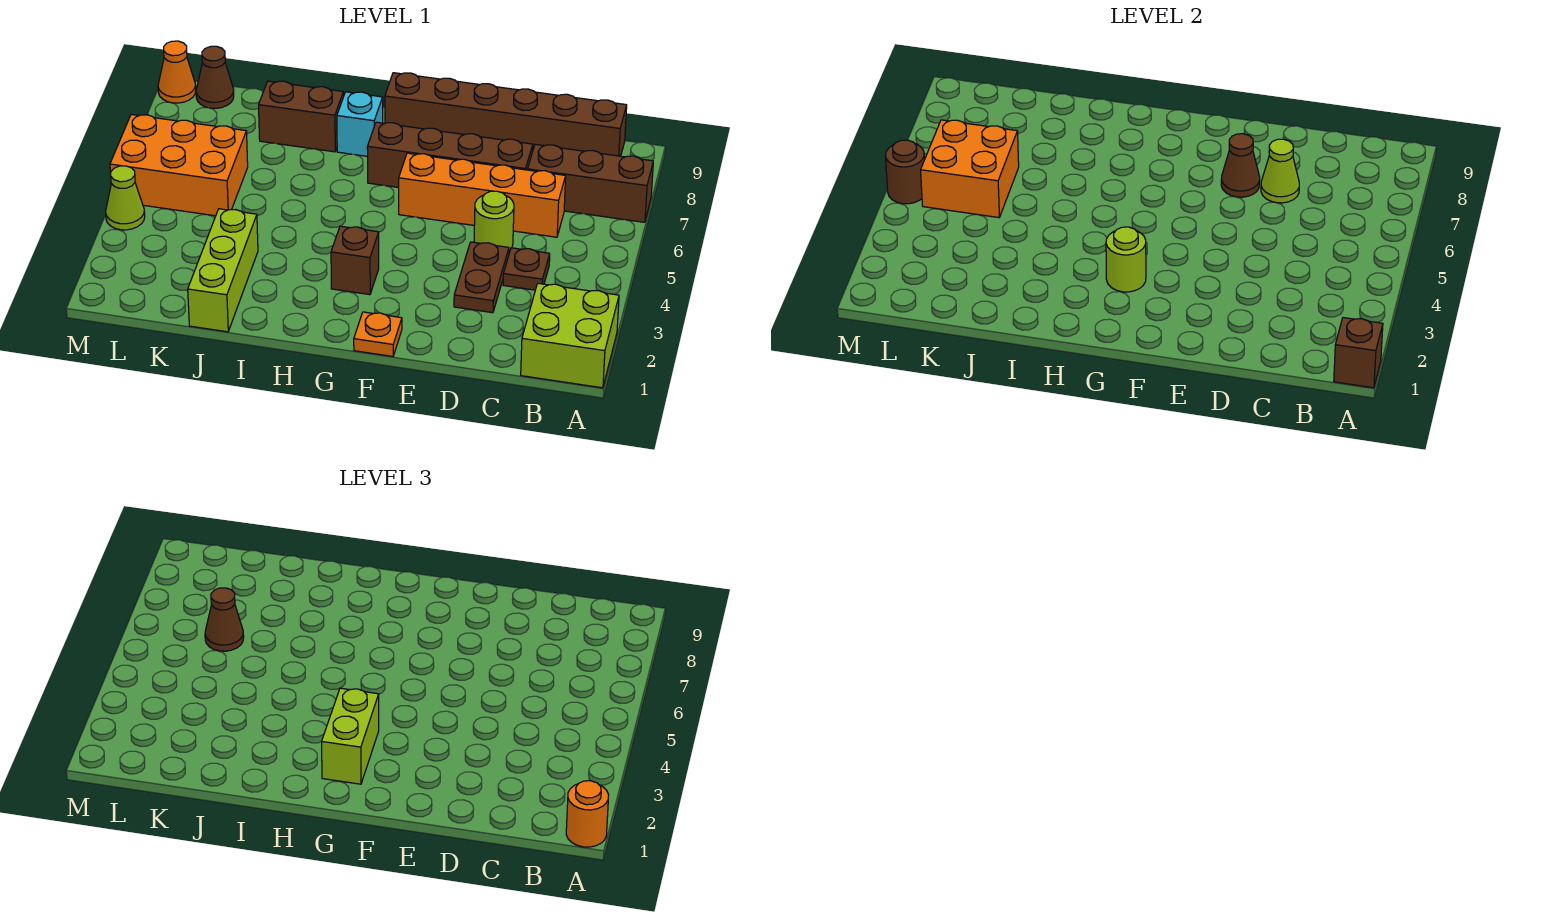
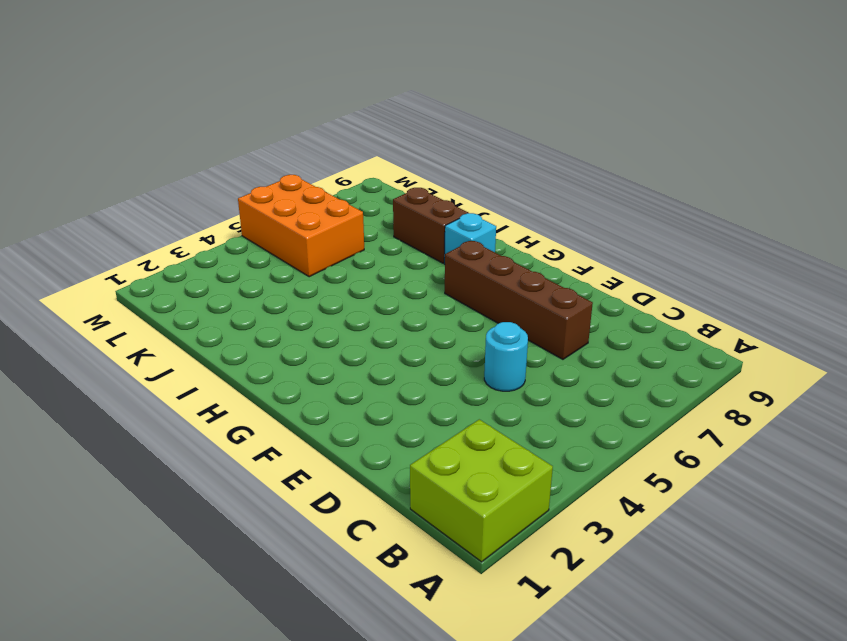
cyan round brick D5 level 1 -> lime round brick D5 level 1
none -> brown brick A7:C7 level 1
none -> brown brick B9:G9 level 1
none -> brown plate C4 level 1

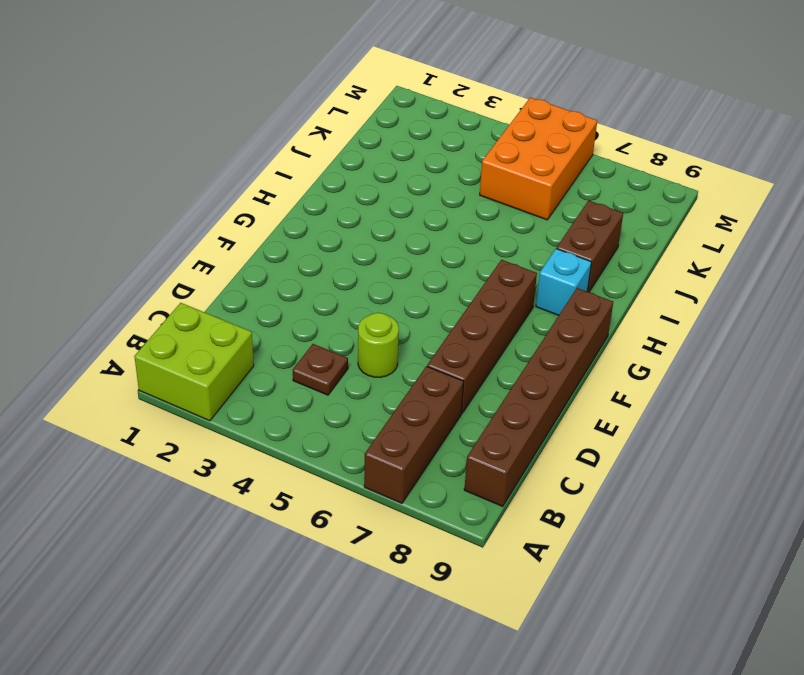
none -> orange brick C6:F6 level 1
none -> brown plate D3:D4 level 1
none -> orange plate F1 level 1

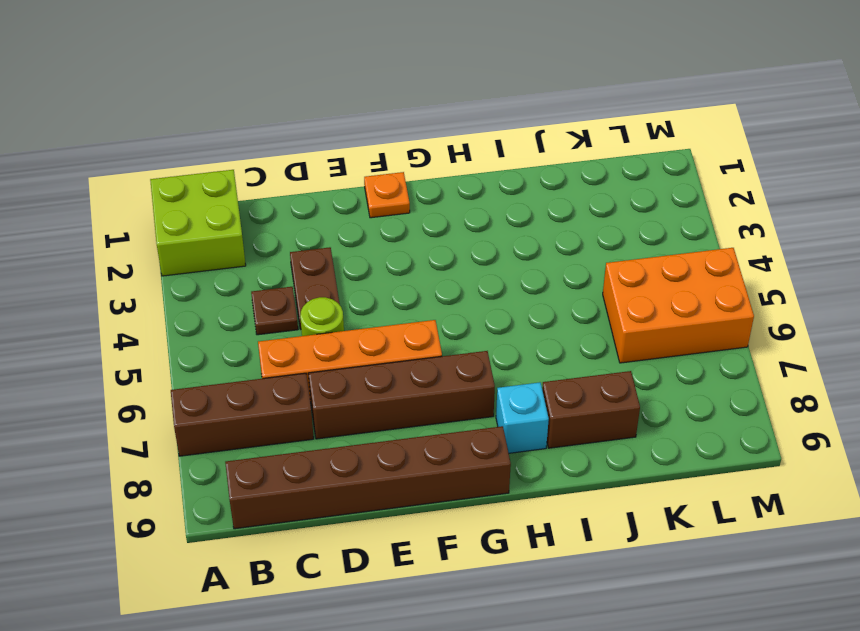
none -> brown brick G3 level 1
none -> lime brick J1:J3 level 1
none -> brown cone L9 level 1

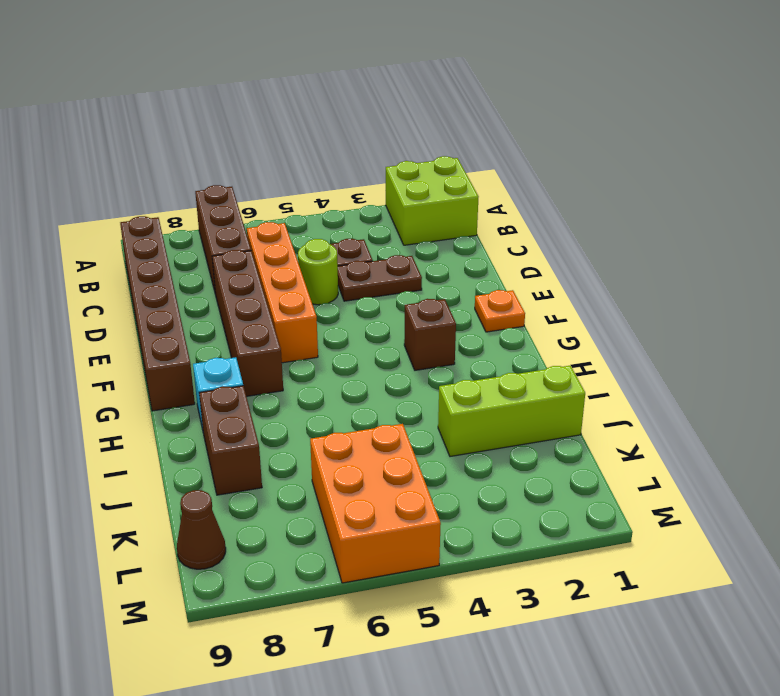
none -> lime cone M4 level 1
none -> orange cone M9 level 1
none -> brown brick A1 level 2

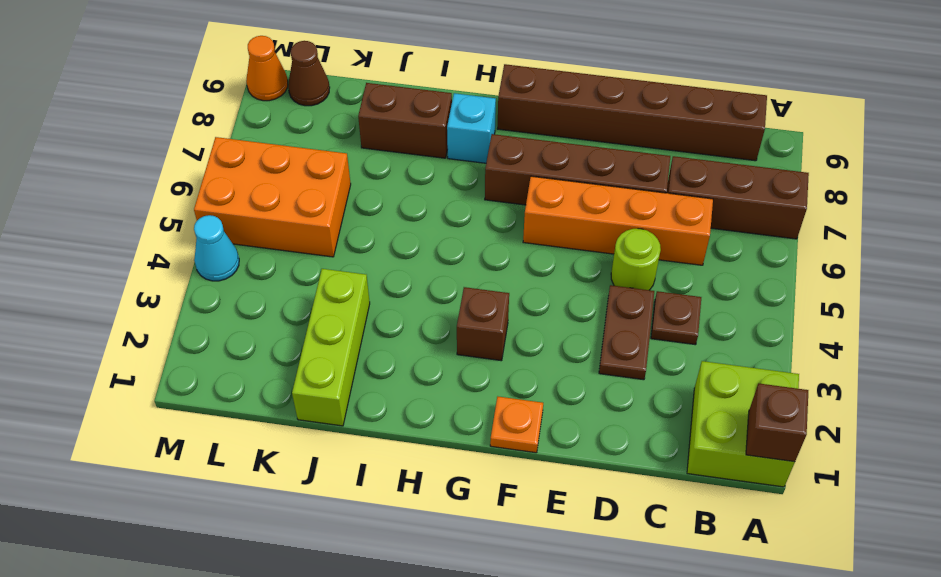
cyan cone M4 level 1 -> lime cone M4 level 1
none -> lime cone D7 level 2
none -> brown cone E7 level 2
none -> lime round brick G3 level 2

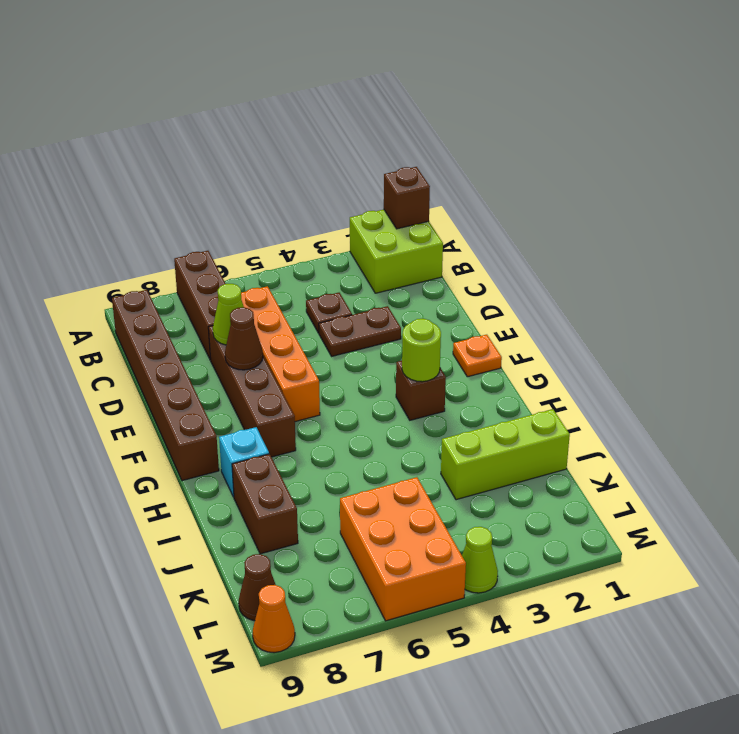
none -> lime round brick D5 level 1
none -> orange brick K5:L6 level 2
none -> brown round brick M5 level 2

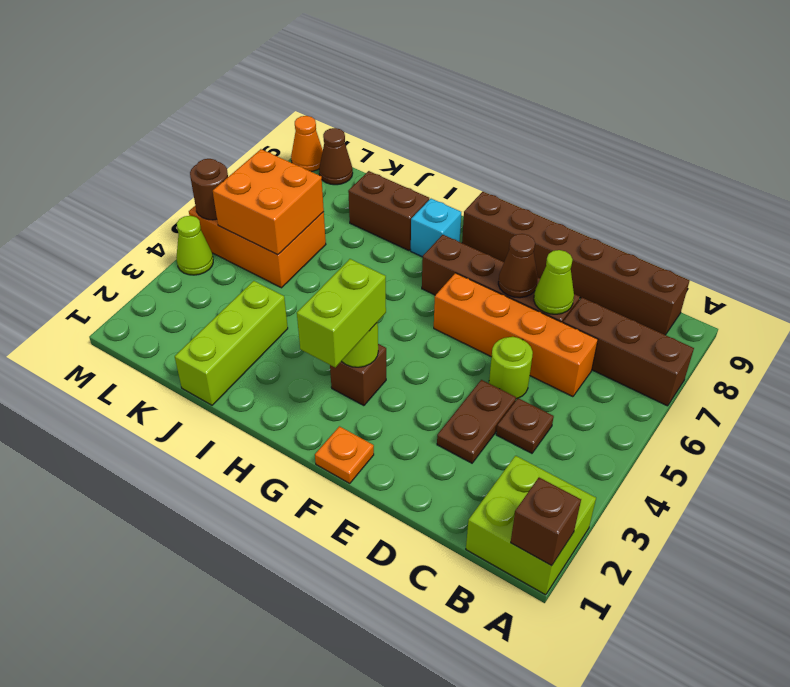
none -> orange round brick A1 level 3
none -> brown cone K6 level 3

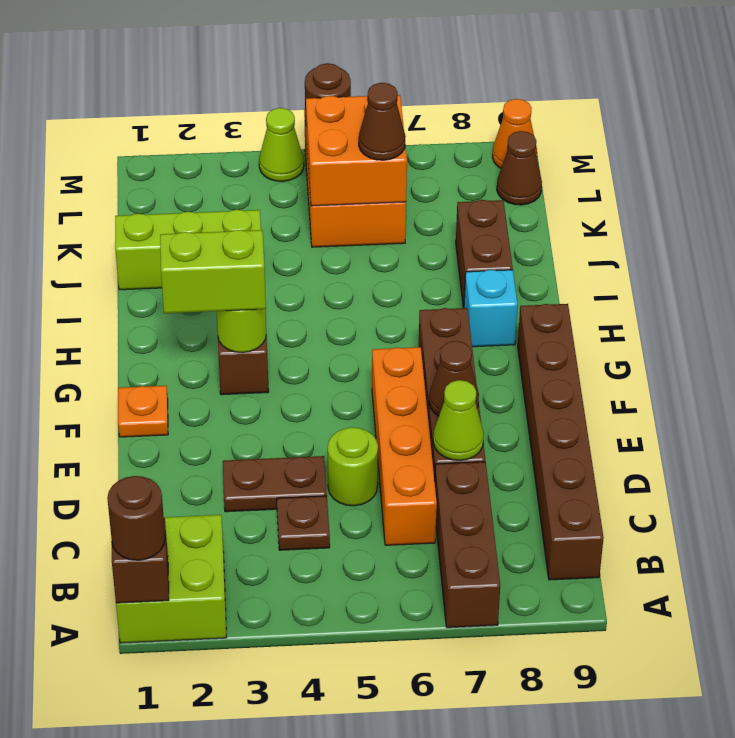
brown round brick A1 level 3 -> orange round brick A1 level 3

